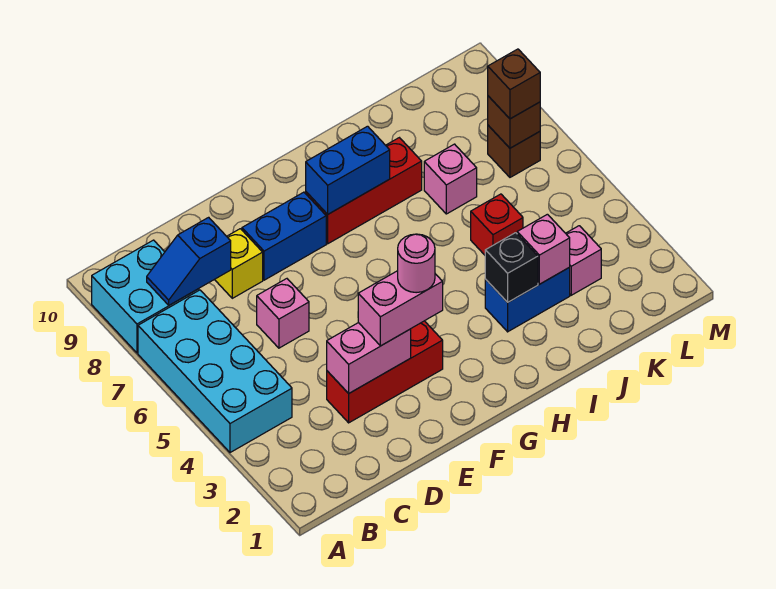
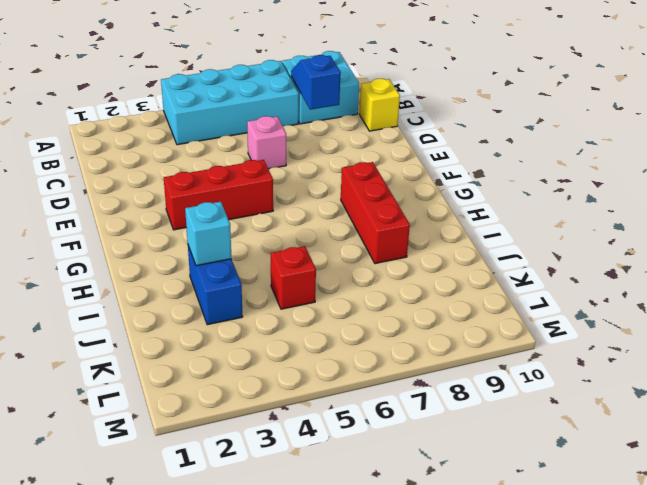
yellow brick C10 level 1 -> yellow brick D8 level 1
red brick F3:F5 level 1 -> red brick D3:F3 level 1
cyan brick I3 level 2 -> black brick I3 level 2
none -> blue brick E8:F8 level 1
none -> pink brick J7 level 1
none -> pink brick K3 level 1

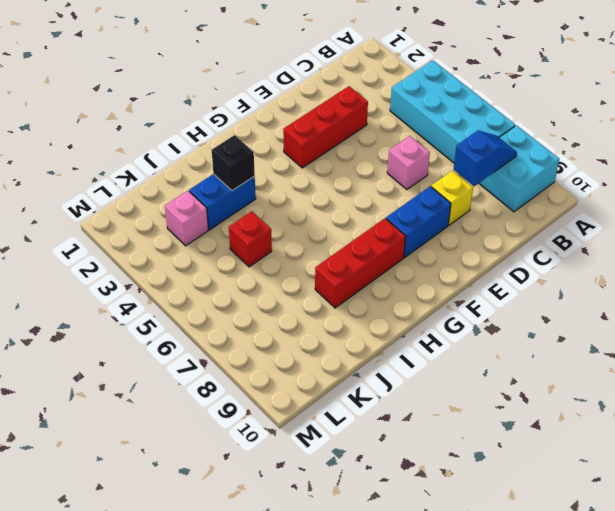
none -> pink brick J7 level 1
none -> brown brick L7 level 1
none -> pink brick D3:E3 level 2

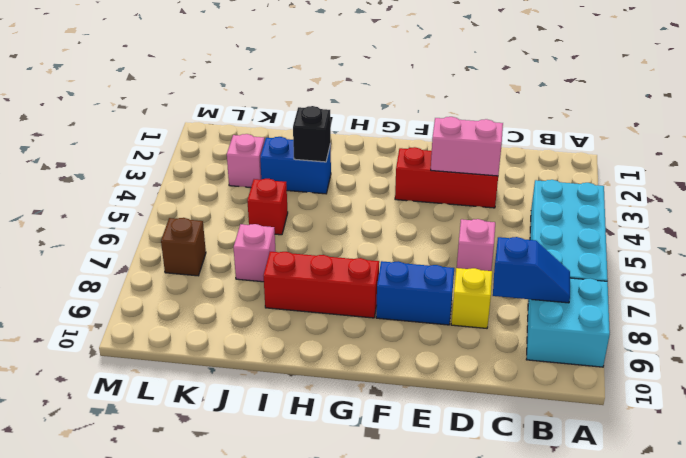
none -> blue brick G8:H8 level 2
none -> pink brick J3 level 2
none -> brown brick L7 level 2

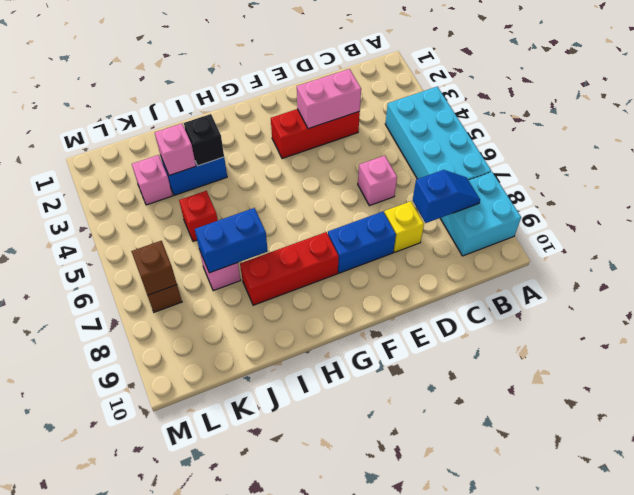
blue brick I7:J7 level 2 -> blue brick G8:H8 level 2
none -> pink brick E3:F3 level 3
none -> brown brick L7 level 3
none -> pink round brick F3 level 4

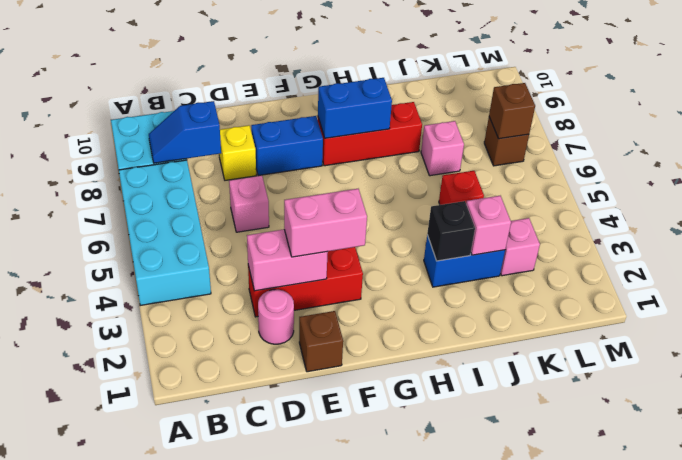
pink round brick D2 level 1 -> pink round brick F3 level 4
brown brick E1 level 1 -> brown brick L7 level 3

